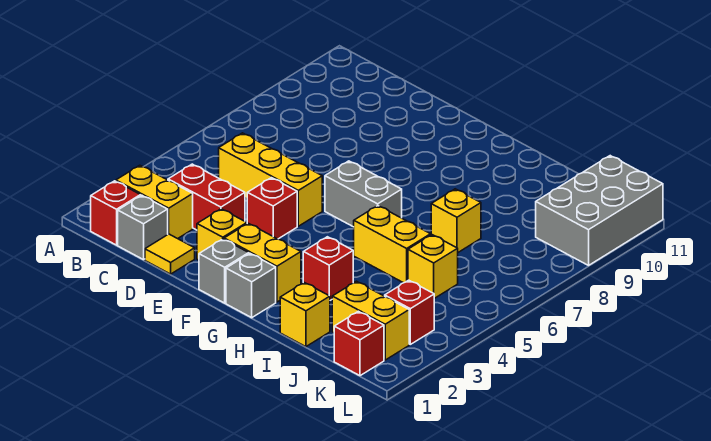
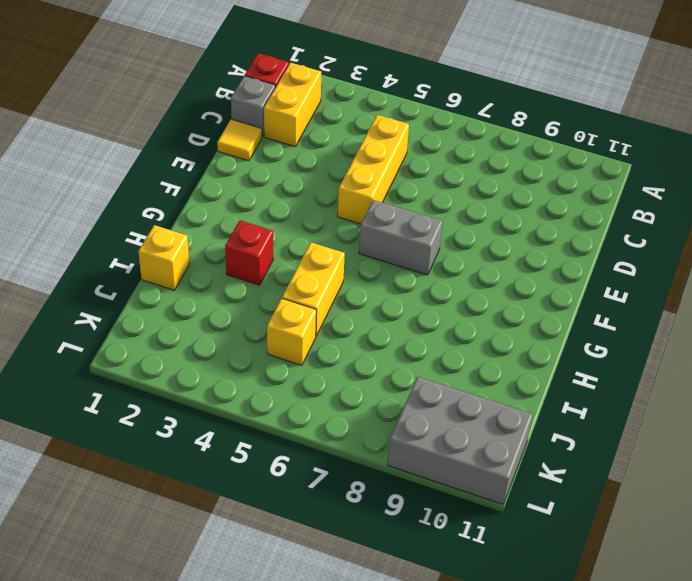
grey brick F6:F7 level 1 -> grey brick F6:G6 level 1
none -> red brick C3:D3 level 1
none -> yellow brick E2 level 1
none -> red brick E4 level 1

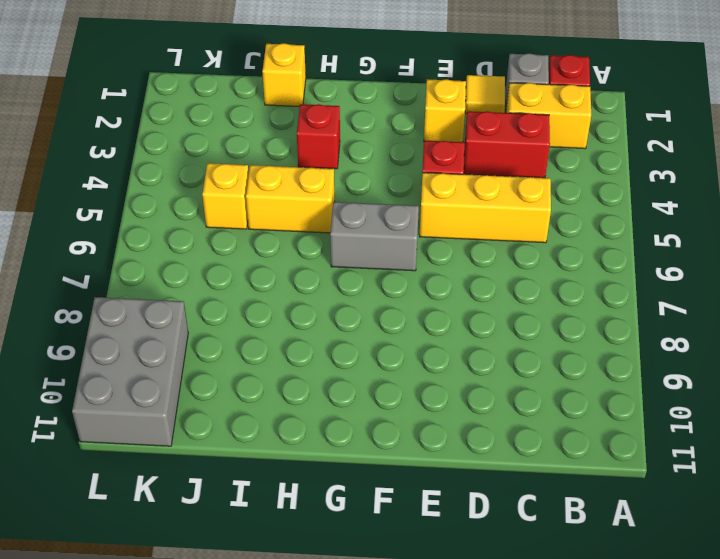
none -> grey brick F1 level 1
none -> yellow brick F2:G2 level 1
none -> grey brick G1 level 1

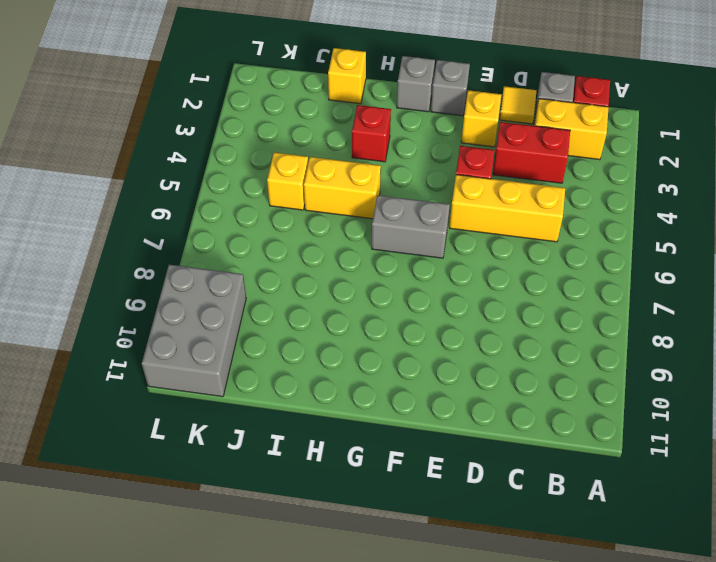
none -> yellow brick F2:G2 level 1
none -> yellow brick I7 level 1
none -> yellow brick J2:K2 level 1

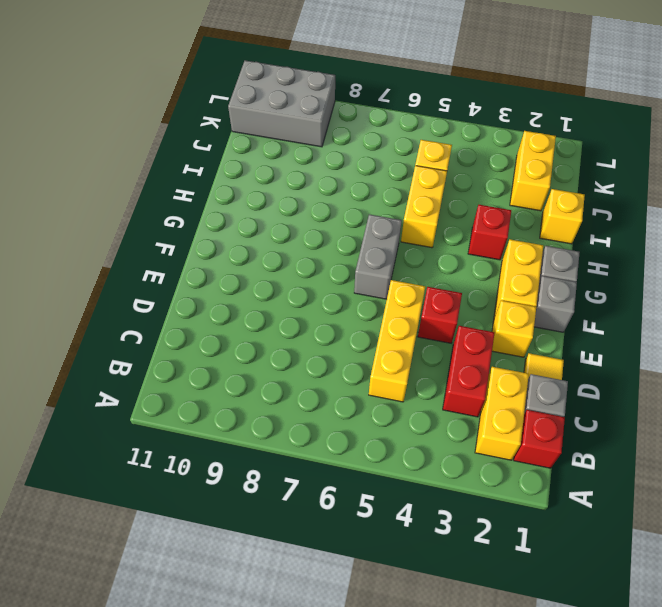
none -> yellow brick I7 level 1
none -> red brick K1 level 1
none -> red brick K3 level 1

